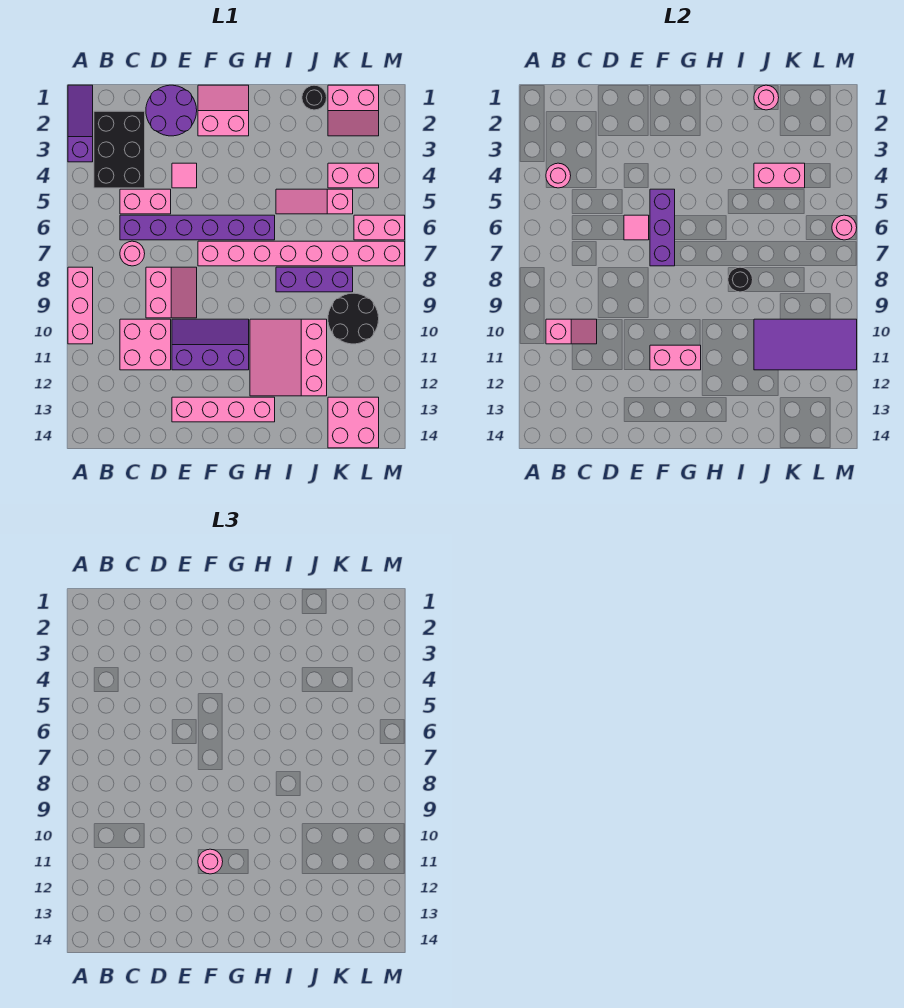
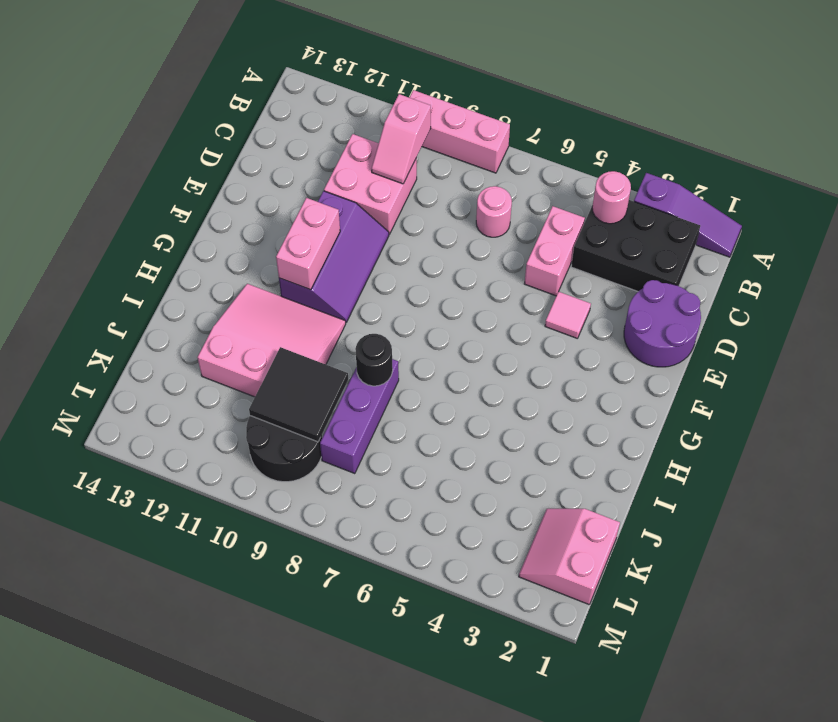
black tile J9:K10 level 2 -> purple tile J10:M11 level 2
none -> purple brick C6:H6 level 1
none -> pink slope D8:E9 level 1 top D
none -> pink brick E13:H13 level 1
none -> pink slope F1:G2 level 1 top 2

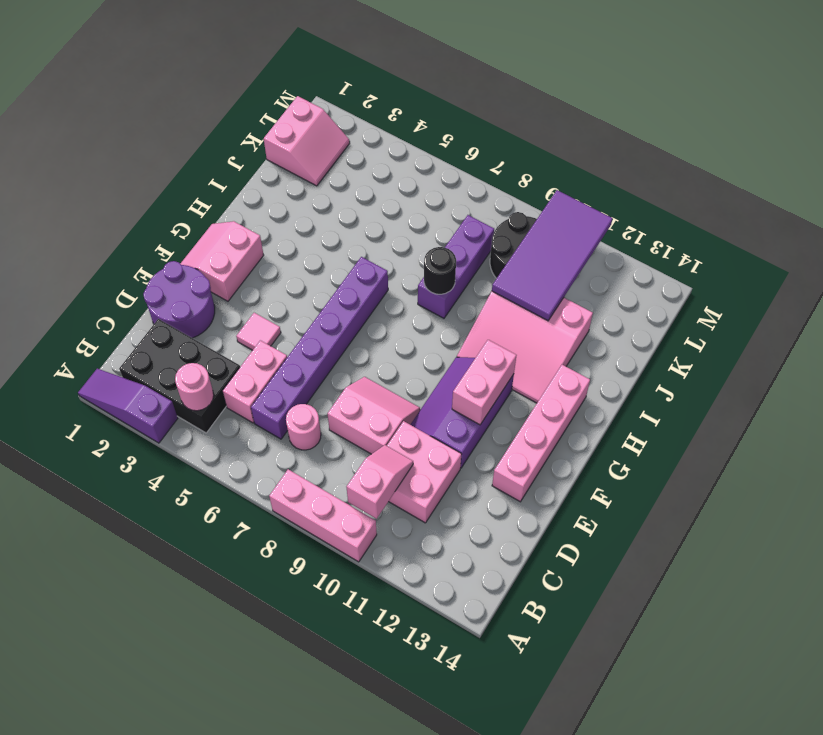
none -> pink brick F7:M7 level 1
none -> pink slope I5:K5 level 1 top K
none -> black round brick J1 level 1
none -> pink brick K4:L4 level 1

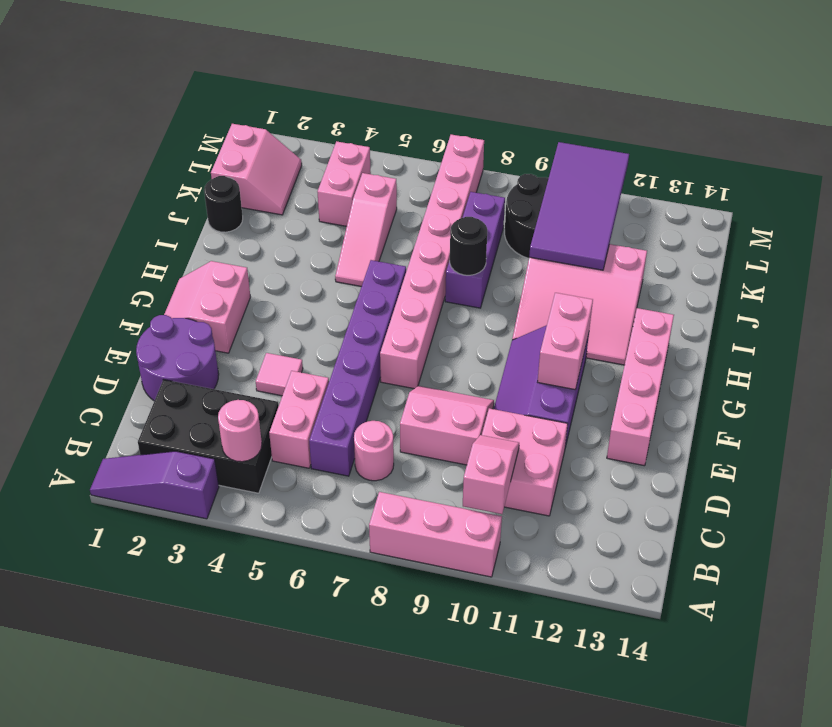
none -> pink brick K13:L14 level 1
none -> pink brick L6:M6 level 1
none -> pink tile E6 level 2
none -> purple brick F5:F7 level 2

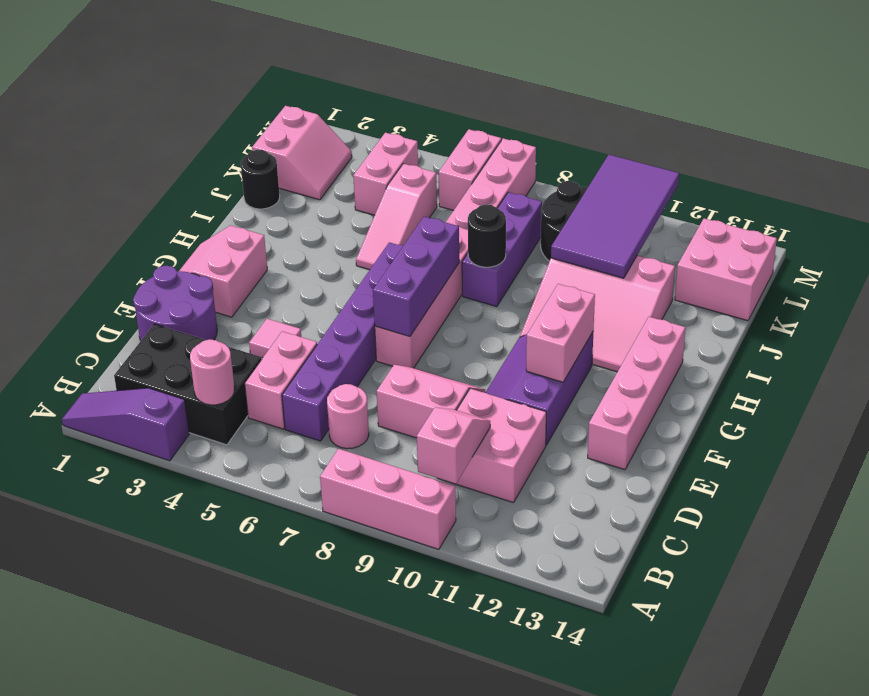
purple brick F7:H7 level 2 -> purple brick F5:F7 level 2
none -> pink tile E6 level 2
none -> pink round brick J1 level 2
none -> pink brick J4:K4 level 2
none -> pink round brick M6 level 2

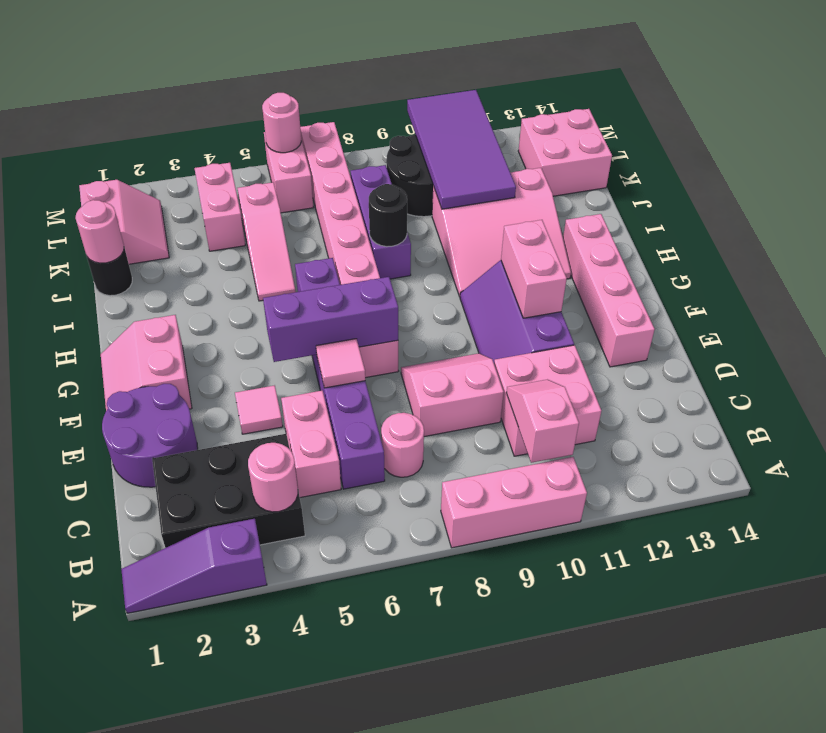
none -> pink brick J4:K4 level 2
none -> pink round brick F11 level 3

